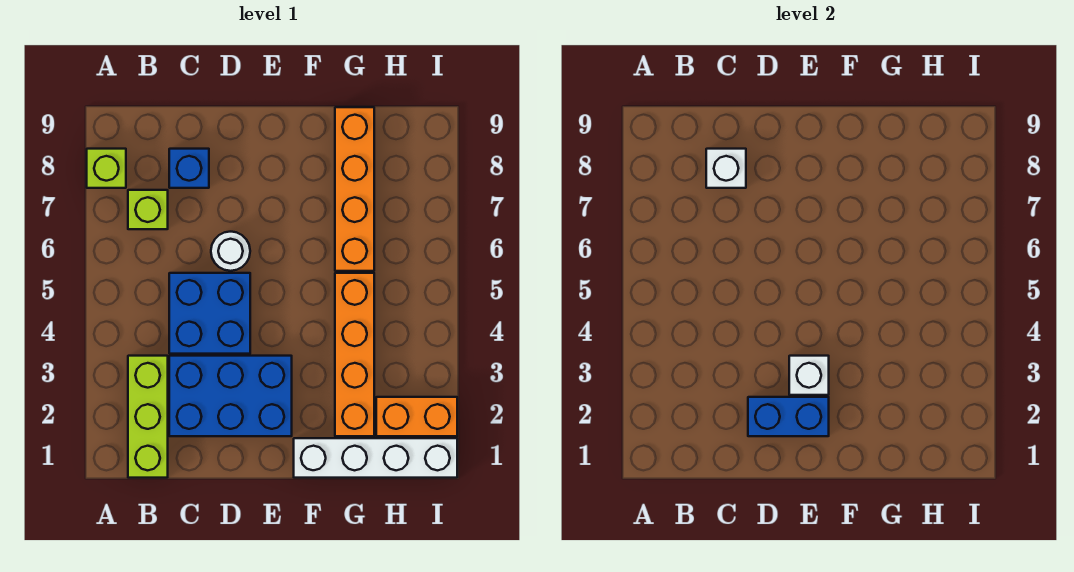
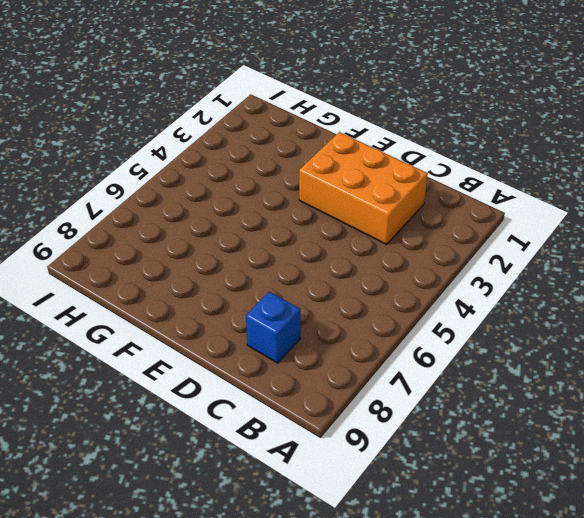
orange brick C2:E3 level 1 -> blue brick C2:E3 level 1
none -> lime brick A8 level 1
none -> lime brick B1:B3 level 1
none -> lime brick B7 level 1

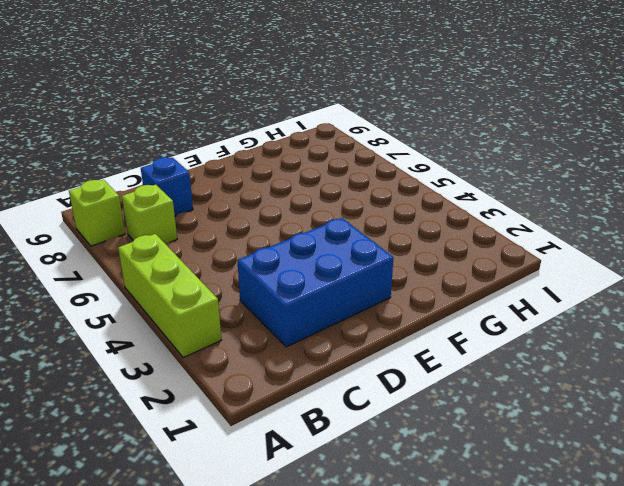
lime brick A3:A5 level 1 -> lime brick B1:B3 level 1
none -> blue brick C4:D5 level 1
none -> white round brick D6 level 1
none -> white brick F1:I1 level 1

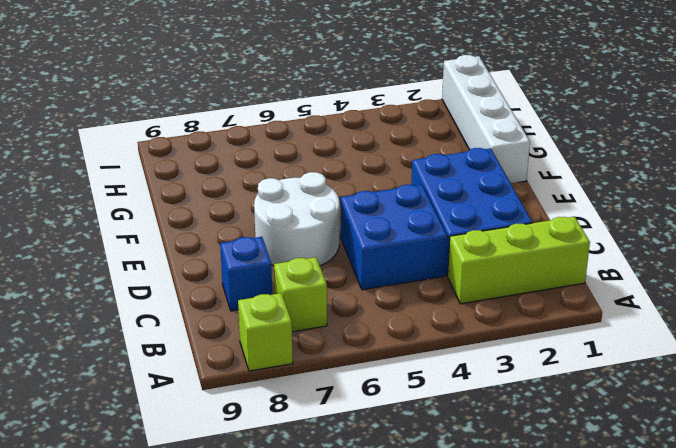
white round brick D6:E7 level 1 -> white round brick D6 level 1
none -> orange brick G2:G5 level 1
none -> orange brick G6:G9 level 1
none -> orange brick H2:I2 level 1

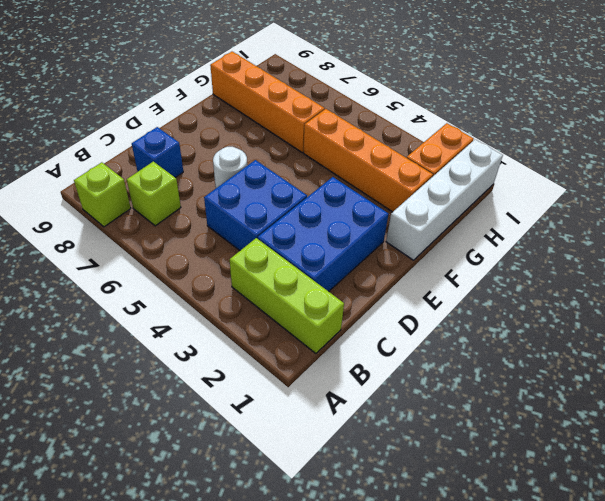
none -> white brick C8 level 2
none -> blue brick D2:E2 level 2
none -> white brick E3 level 2

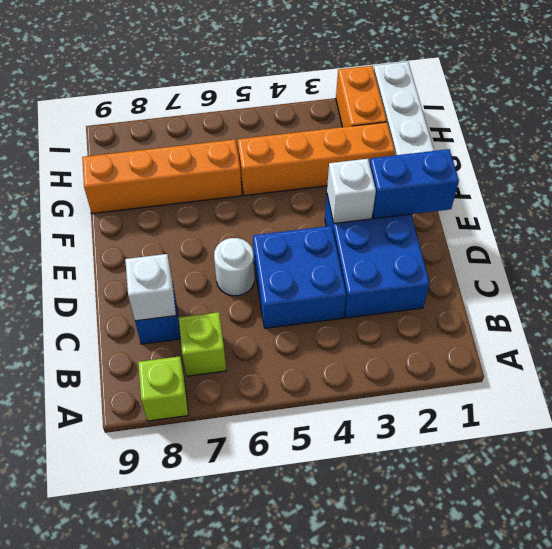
blue brick E1:E2 level 2 -> blue brick D2:E2 level 2
none -> lime brick B1:B3 level 1

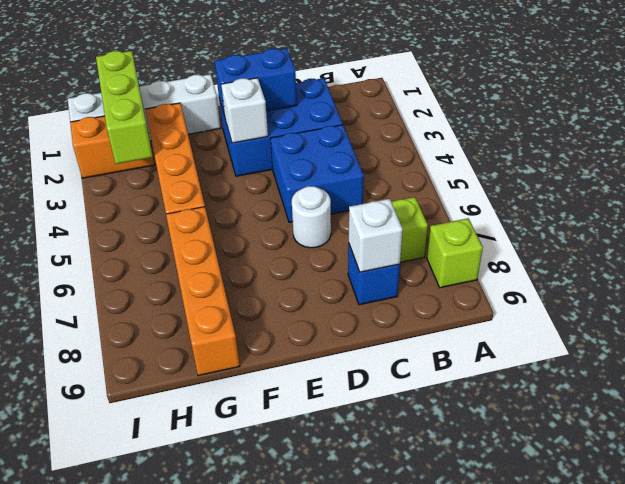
lime brick H1:H3 level 2 -> lime brick B1:B3 level 1

